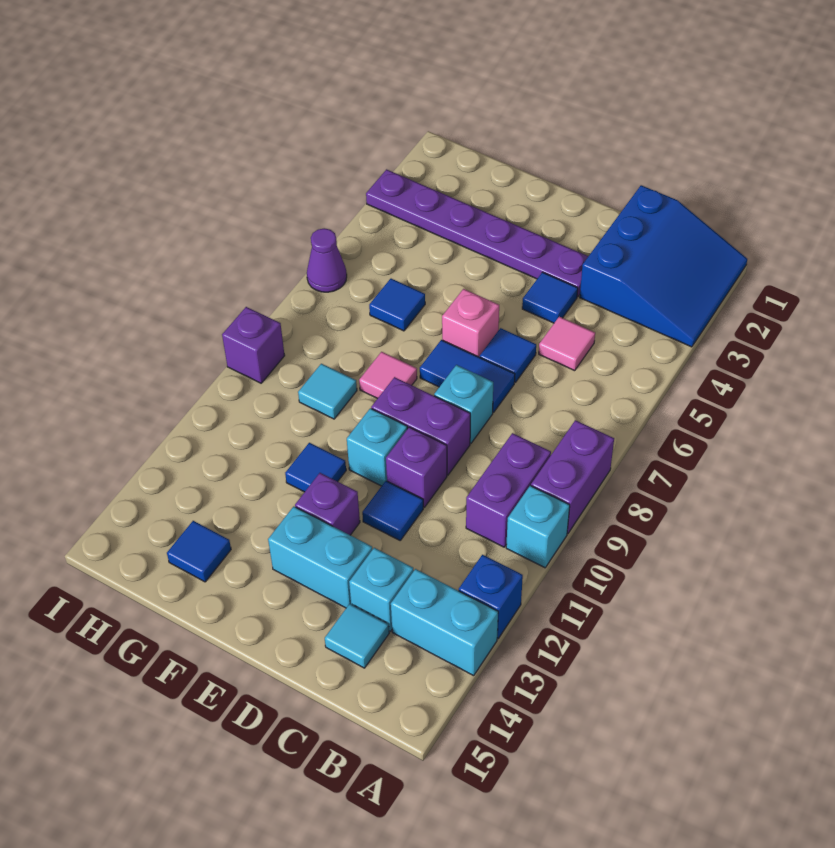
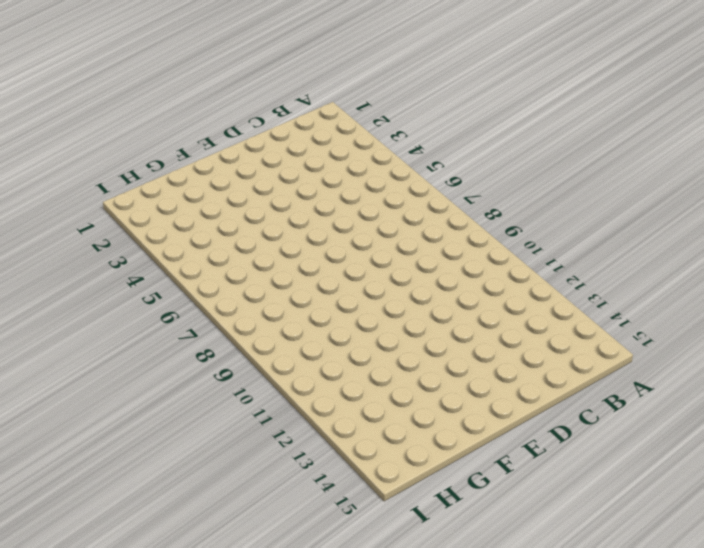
none -> blue slope A1:C3 level 1 top C
none -> purple brick A8:A9 level 1
none -> cyan brick A10 level 1

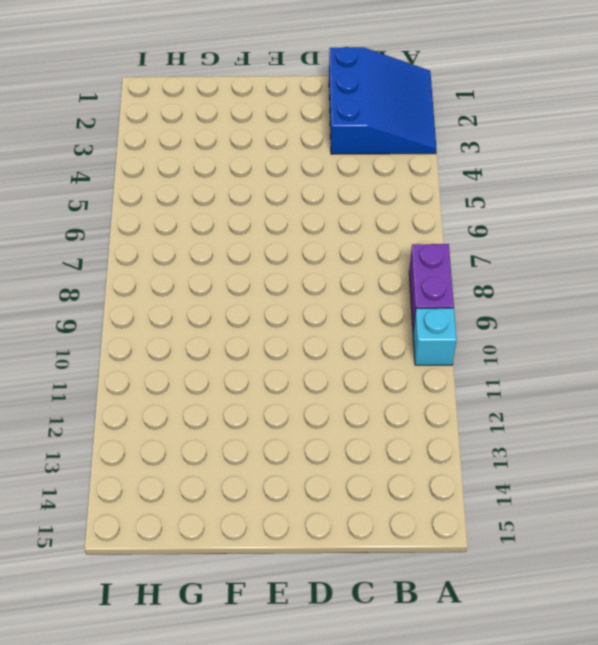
none -> blue brick A12 level 1
none -> cyan brick A13:B13 level 1
none -> purple brick B9:B10 level 1

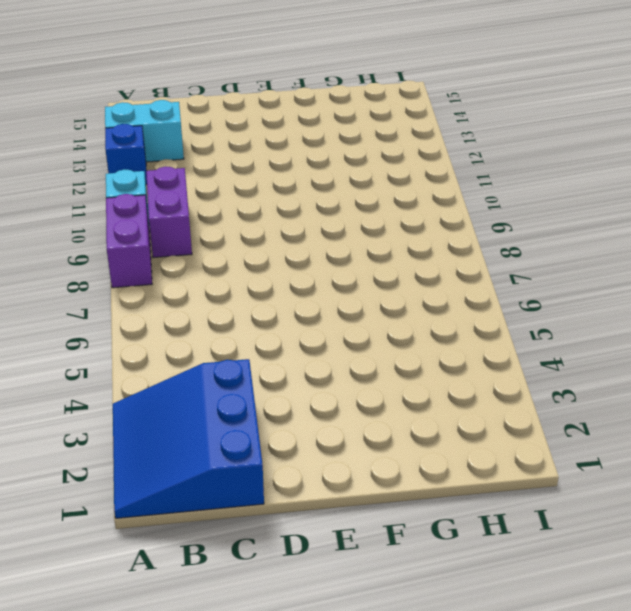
none -> pink tile C5 level 1
none -> cyan brick C13 level 1
none -> cyan tile C14 level 1

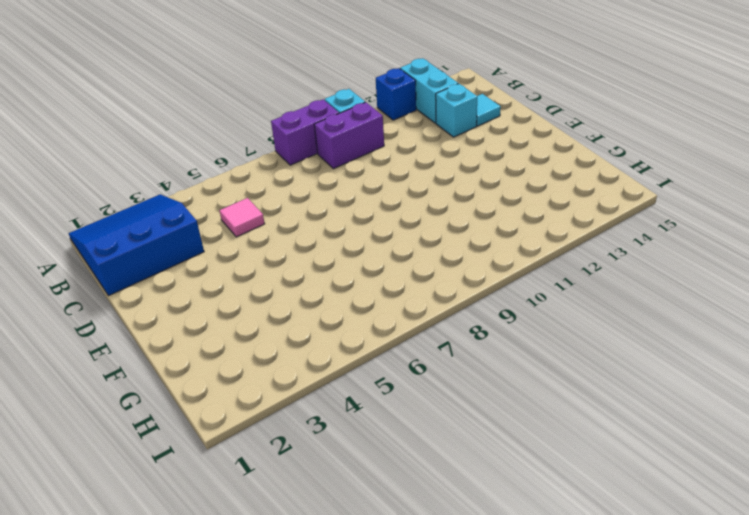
none -> purple plate D3:I3 level 1
none -> blue tile D4 level 1
none -> blue tile D6 level 1

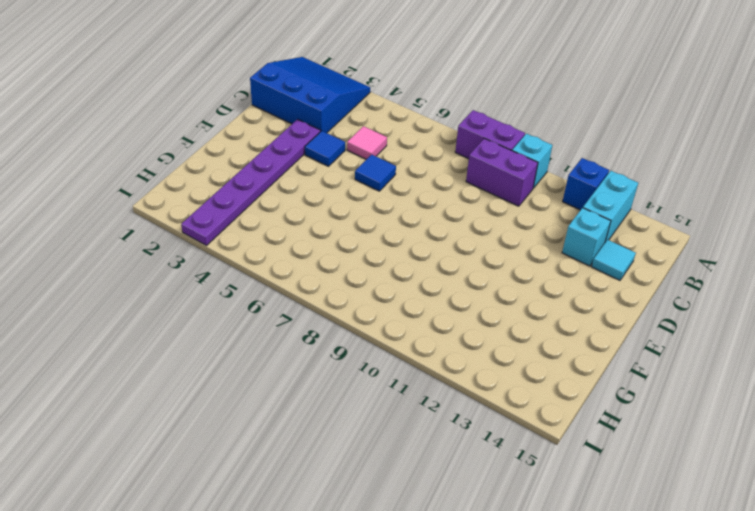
none -> blue tile D7:E7 level 1
none -> cyan brick D8 level 1
none -> purple brick D9:E9 level 1

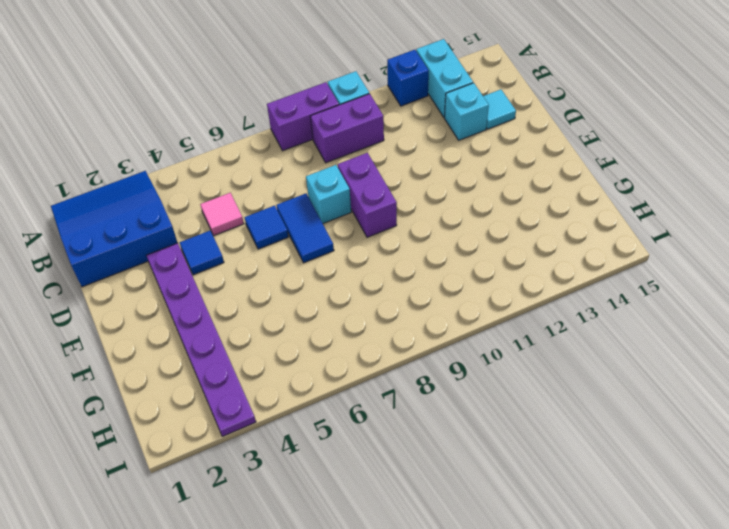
none -> purple brick D10 level 1
none -> blue tile D11 level 1
none -> cyan brick D13:E13 level 1

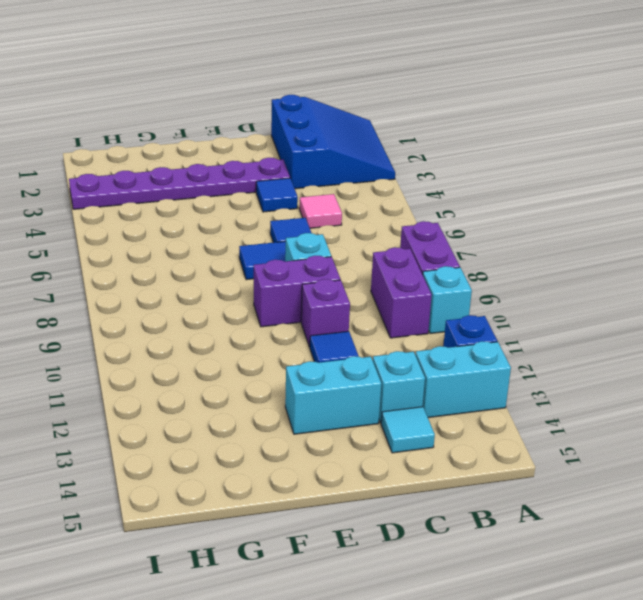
none -> pink brick E6 level 1
none -> cyan brick E10 level 1
none -> purple brick E12 level 1

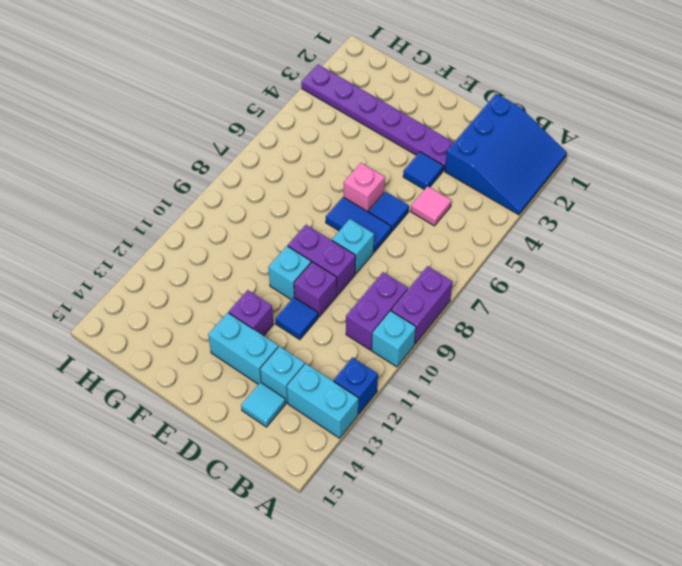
none -> pink tile F8 level 1
none -> blue tile F11 level 1
none -> blue tile G6 level 1

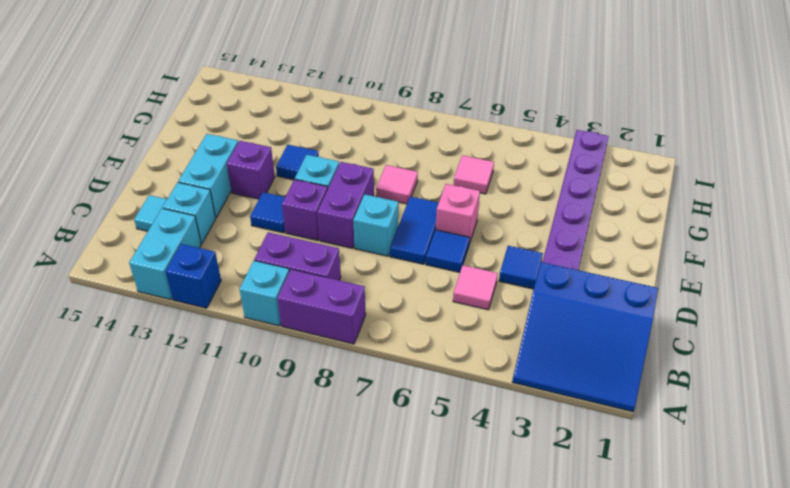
pink tile G6 level 1 -> blue tile G6 level 1
none -> cyan tile G9 level 1
none -> blue tile G14 level 1
none -> purple cone I6 level 1

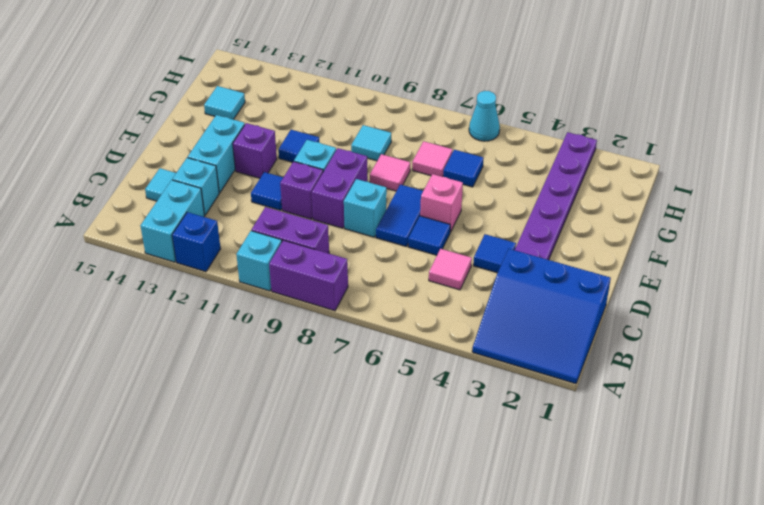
pink tile G7 level 1 -> none
cyan tile G14 level 1 -> blue tile G14 level 1
cyan cone I6 level 1 -> purple cone I6 level 1
none -> purple brick I9 level 1

